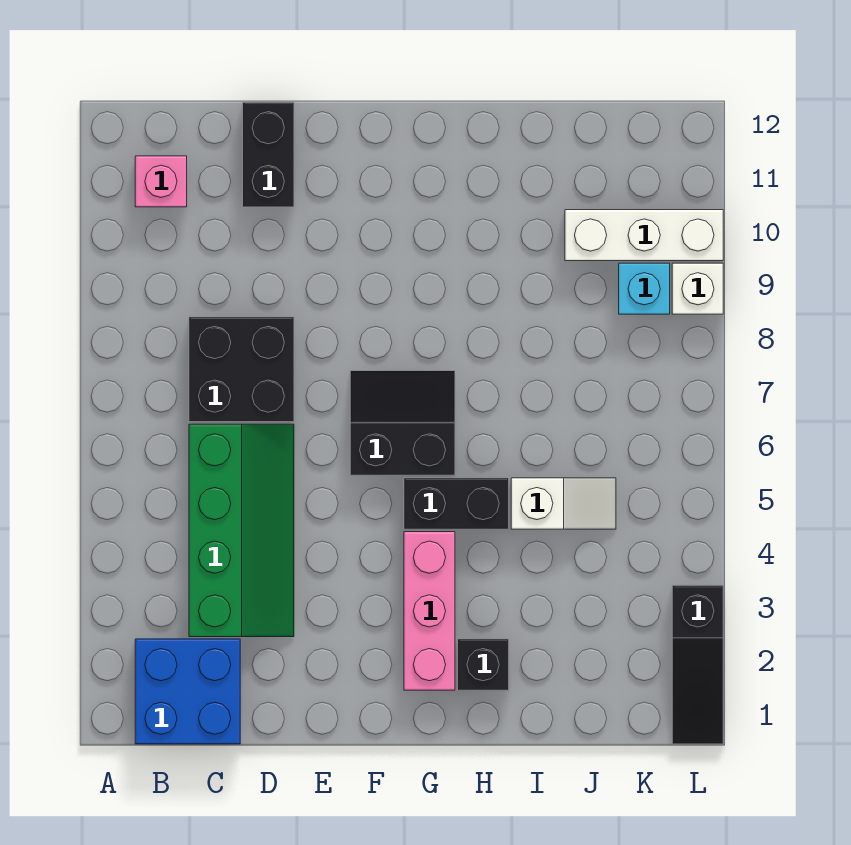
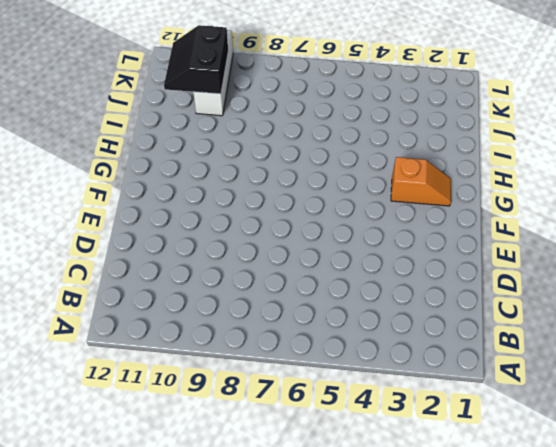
orange slope G2:G3 level 1 top 3 -> pink brick G2:G4 level 1
black slope J10:K11 level 2 top 10 -> black slope F6:G7 level 1 top 6
none -> blue brick B1:C2 level 1
none -> pink brick B11 level 1
none -> green slope C3:D6 level 1 top C

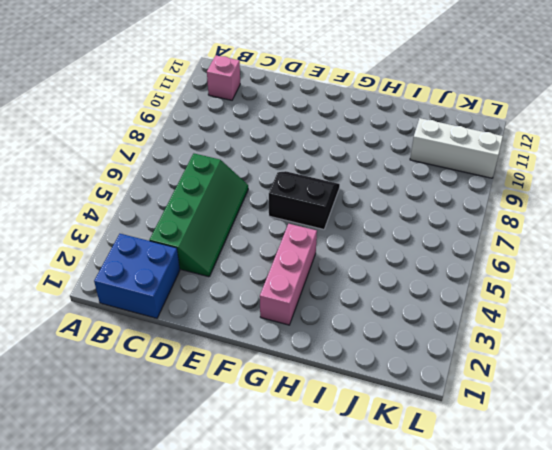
none -> black brick C7:D8 level 1
none -> black brick D11:D12 level 1
none -> black brick G5:H5 level 1

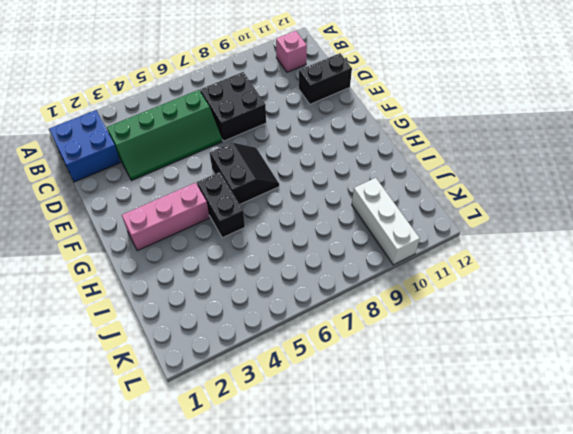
none -> black brick H2 level 1
none -> white slope I5:J5 level 1 top I
none -> cyan brick K9 level 1

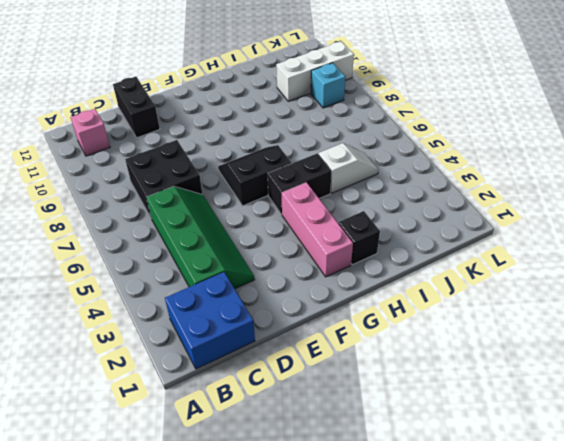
none -> black slope L1:L3 level 1 top 3
none -> white brick L9 level 1

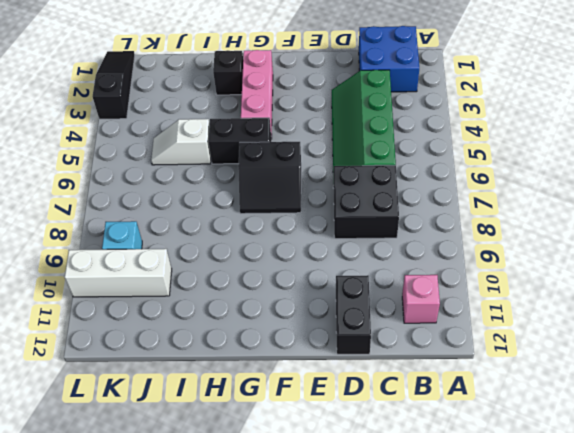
none -> white brick L9 level 1

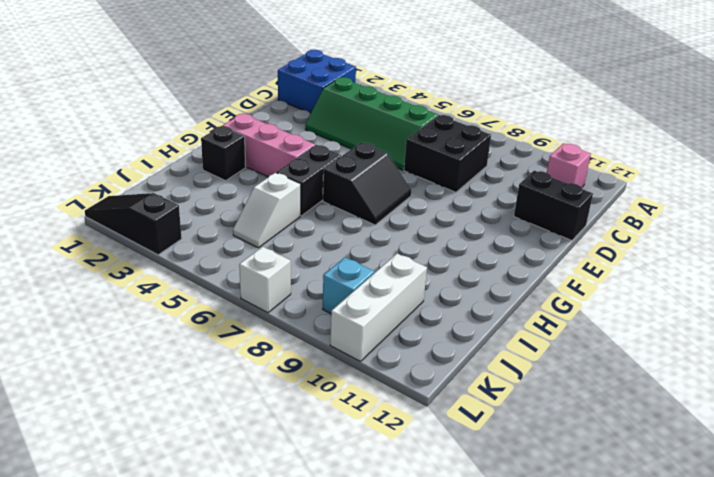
white brick L7 level 1 -> white brick L9 level 1

